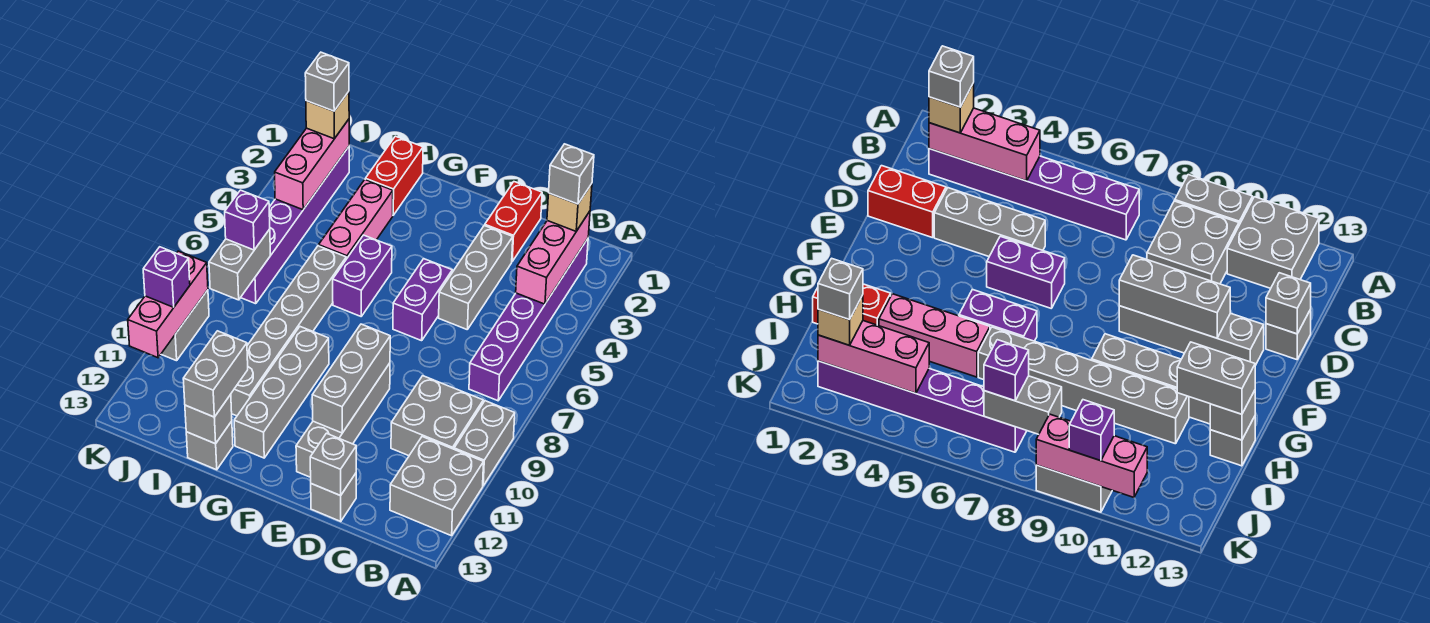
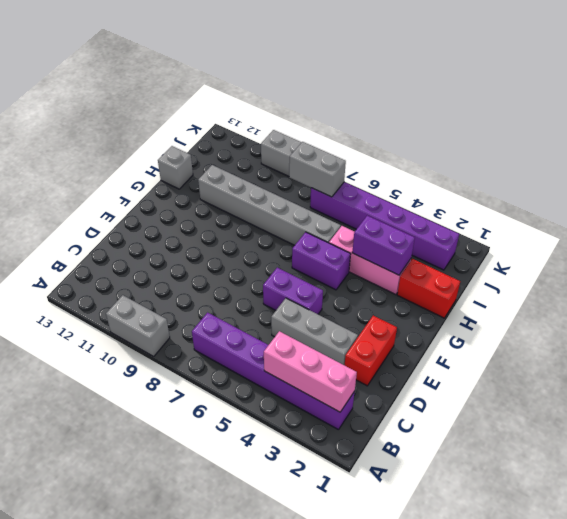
red brick D2:E2 level 1 -> red brick D1:D2 level 1
purple brick H3:H4 level 2 -> none
none -> grey brick A11:B12 level 1
none -> grey brick B9:C10 level 1
none -> grey brick D13 level 1
none -> grey brick E9:E12 level 1

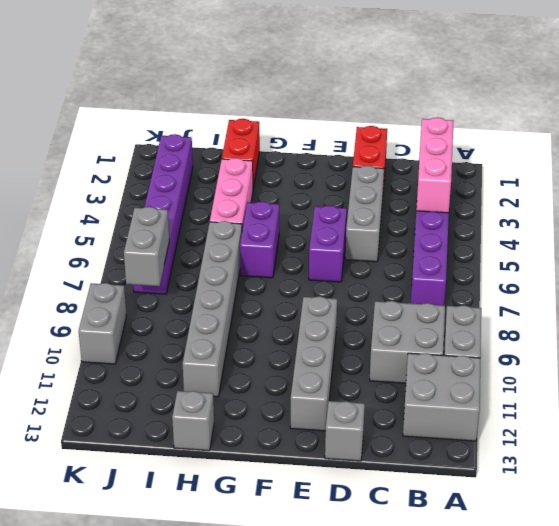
none -> grey brick G9:G12 level 1
none -> grey brick D13 level 2
none -> grey brick E9:E11 level 2
none -> grey brick H13 level 2

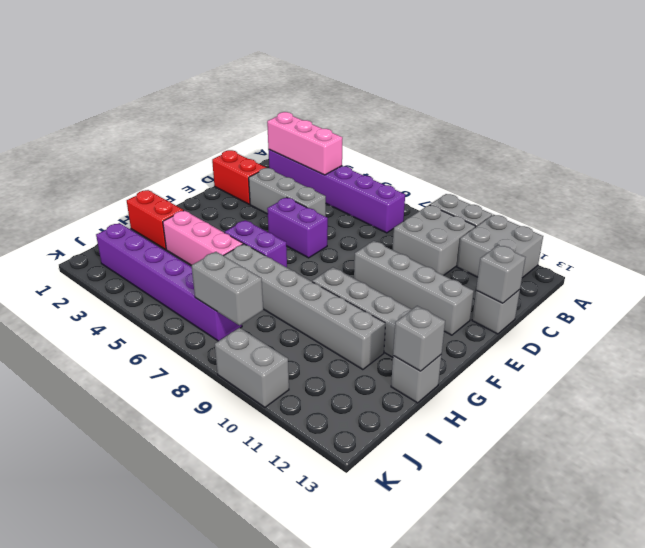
none -> grey brick E9:E11 level 2
none -> pink brick J2:J4 level 2
none -> pink brick K9:K11 level 2
none -> tan brick B2 level 3

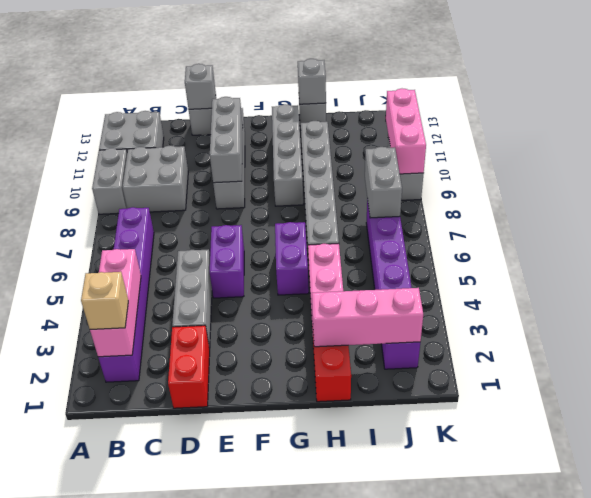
pink brick H2:J2 level 2 -> pink brick J2:J4 level 2
none -> grey brick H12:H13 level 3
none -> tan brick J2 level 3
none -> purple brick J7 level 3
none -> purple brick K10 level 3

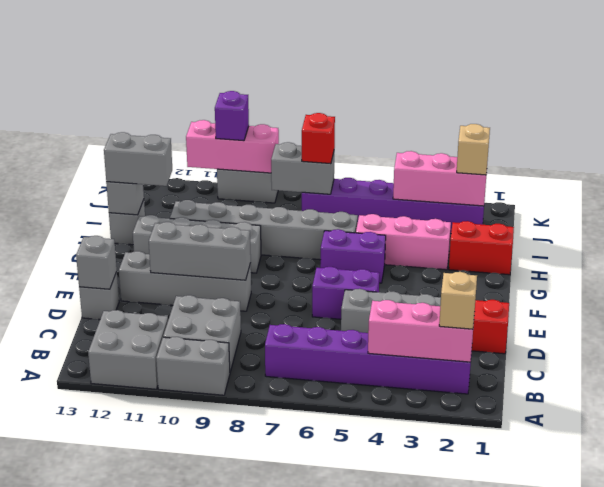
red brick J7 level 3 -> purple brick J7 level 3
none -> grey brick B2 level 4
none -> grey brick J2 level 4

